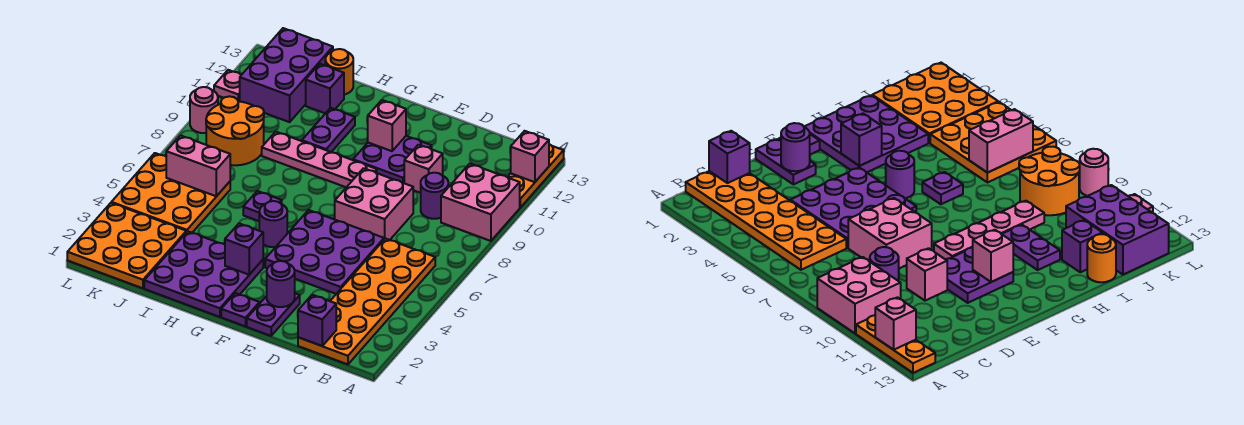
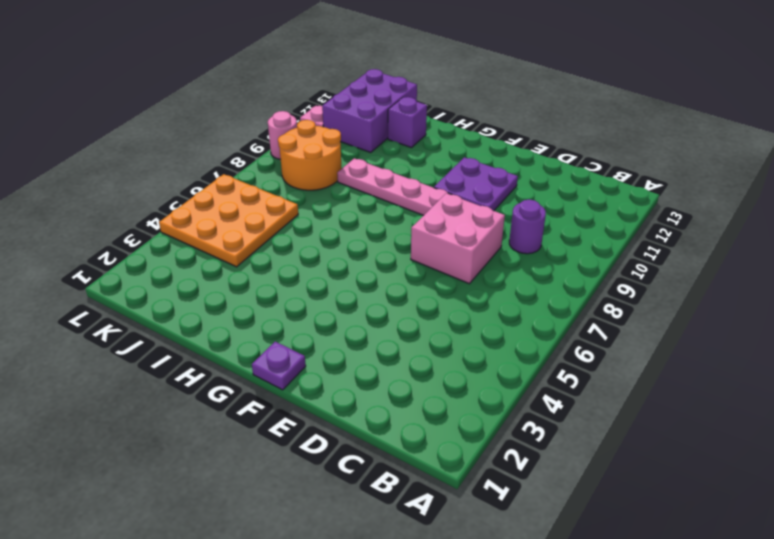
none -> pink brick A9:B10 level 1
none -> orange plate A11:A13 level 1
none -> orange plate B1:C6 level 1

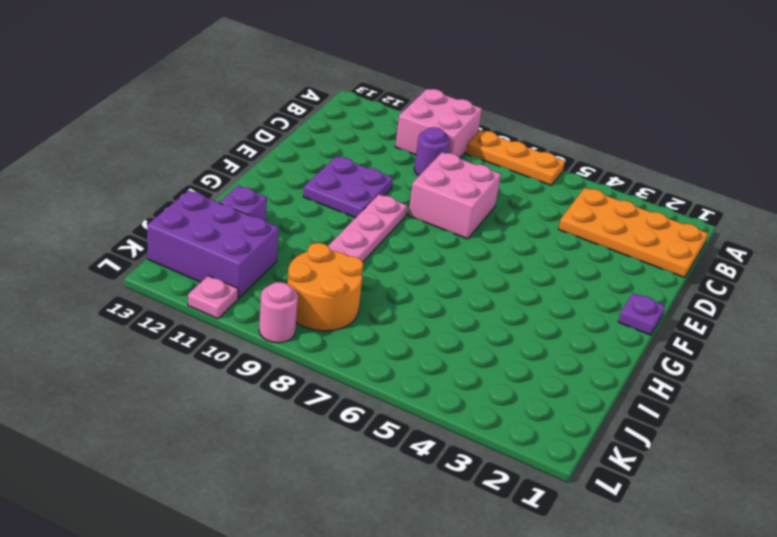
orange plate A6:A8 level 1 -> orange plate A11:A13 level 1
orange plate B1:C4 level 1 -> orange plate B1:C6 level 1
none -> purple plate D4:F6 level 1
none -> pink brick D10 level 1
none -> purple plate E1:E2 level 1

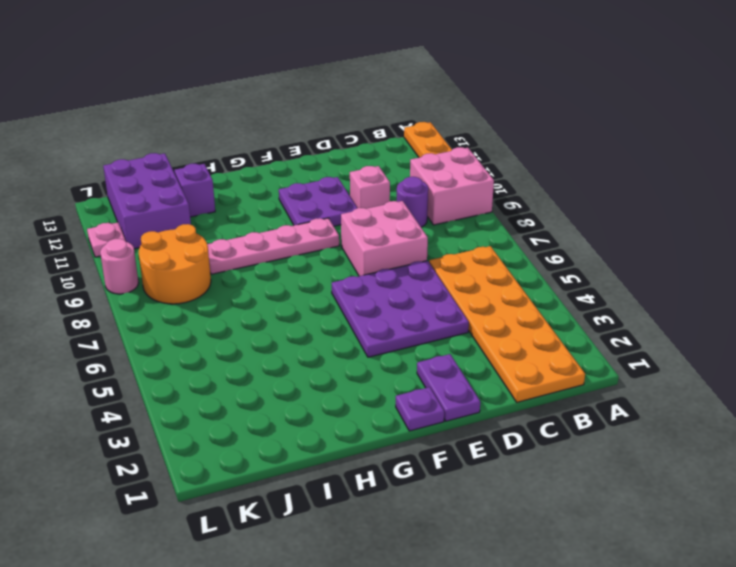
none -> purple plate G1:I3 level 1
none -> purple round brick G5 level 1
none -> purple plate H6 level 1

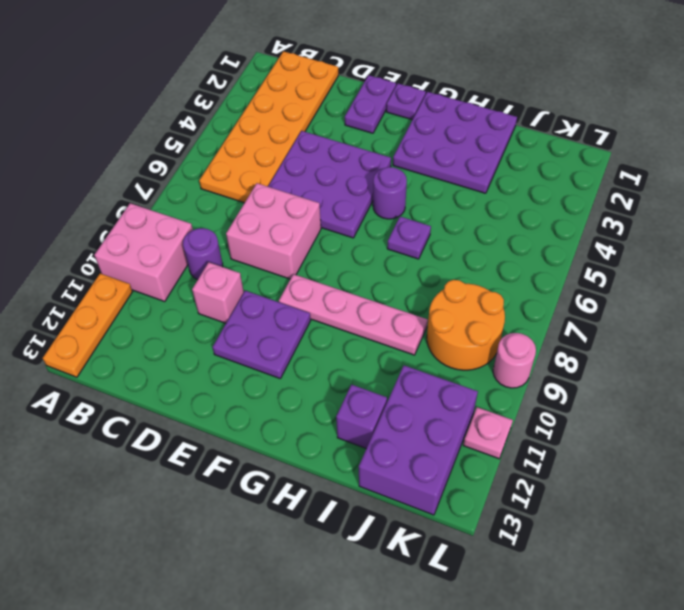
none -> purple plate H10:H11 level 1
none -> orange round brick I13 level 1
none -> orange plate J1:L3 level 1

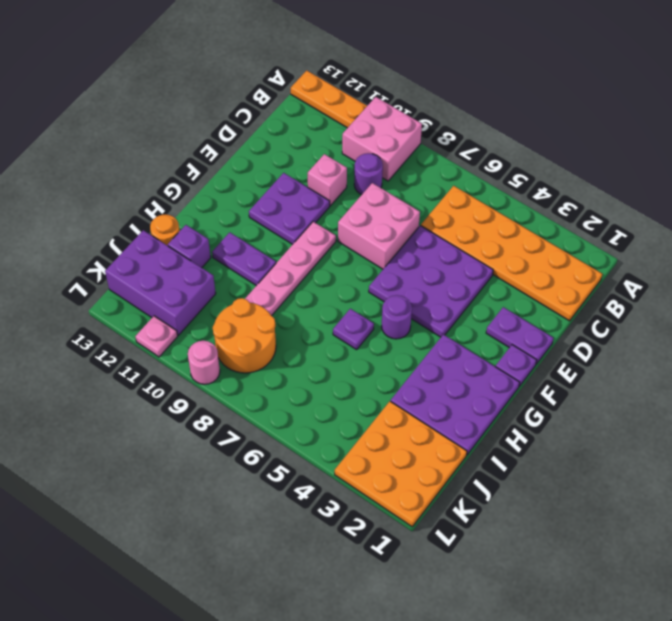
none -> orange plate J4:L6 level 1
none -> pink brick A12 level 2
none -> purple brick C1 level 2

